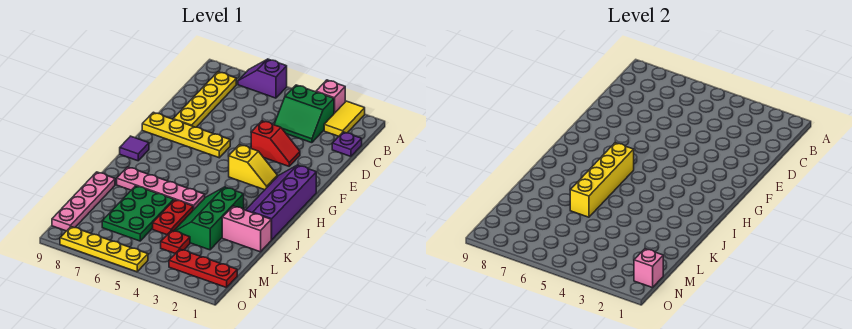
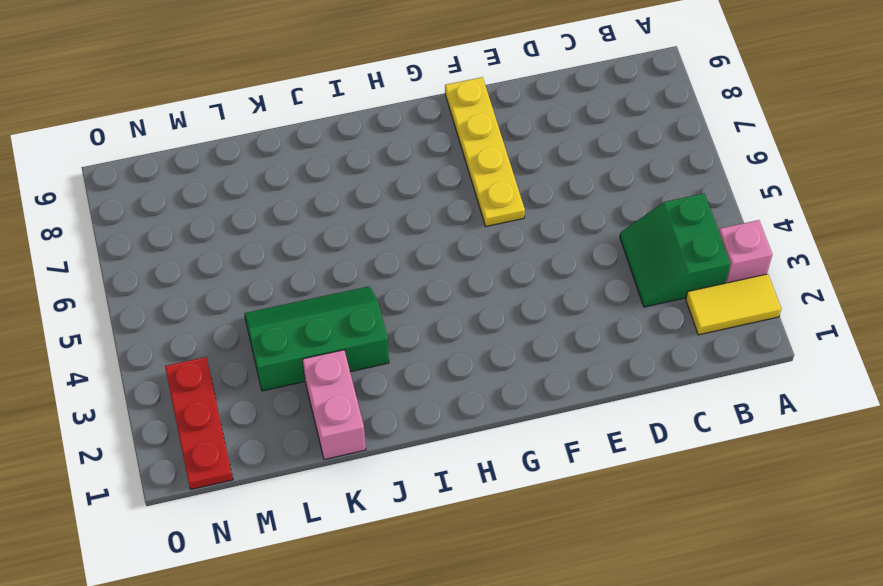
none -> purple slope A6:A7 level 1 top 6
none -> yellow plate B8:E8 level 1
none -> purple plate C1 level 1

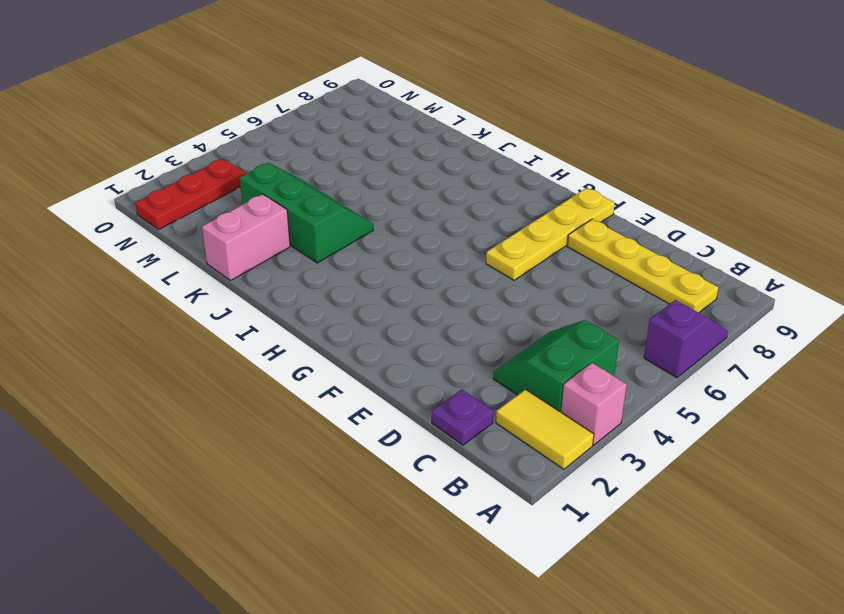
none -> red slope E3:E4 level 1 top 4
none -> purple slope G1:J2 level 1 top 1
none -> yellow slope G3:G4 level 1 top 4

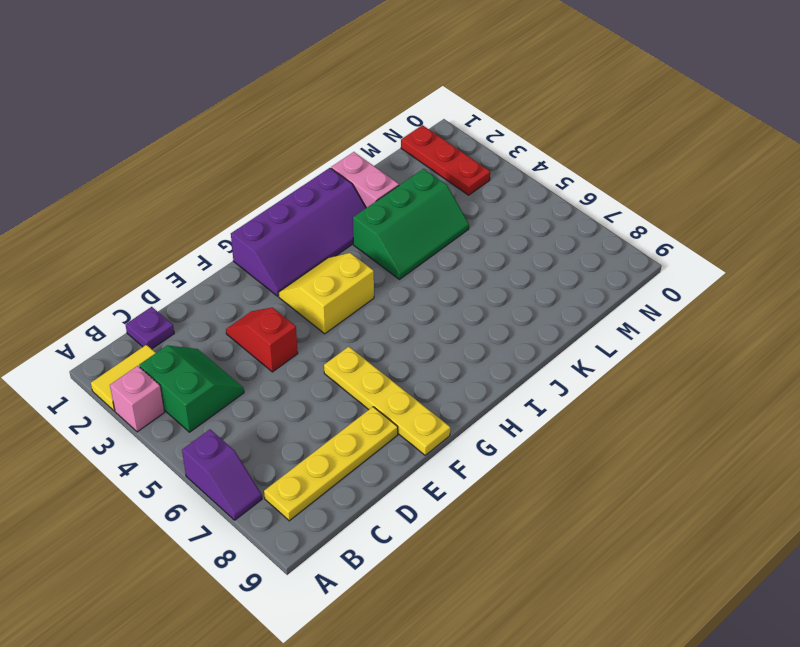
yellow slope G3:H4 level 1 top 4 -> yellow slope G3:G4 level 1 top 4
none -> purple tile H9 level 1
none -> pink plate J5:J8 level 1
none -> red plate K5:L5 level 1

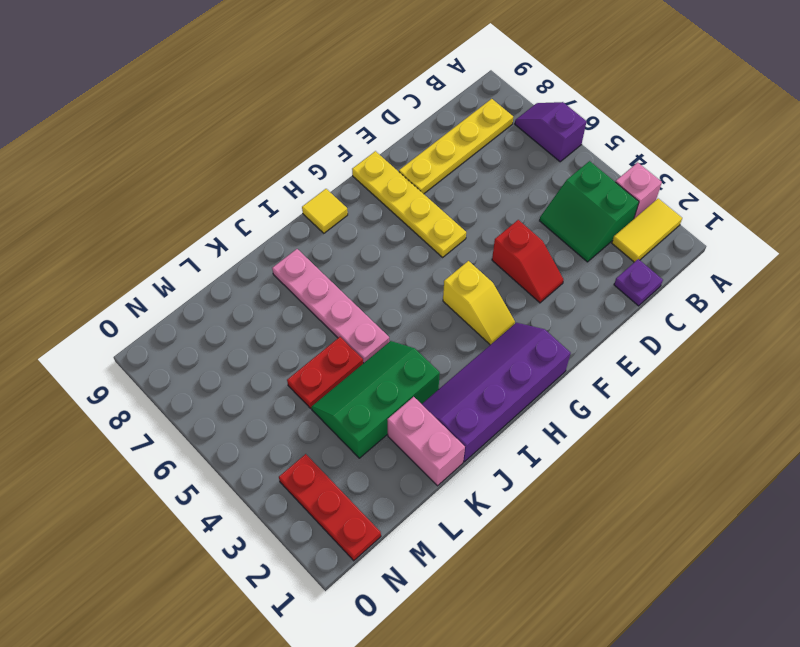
yellow tile H9 level 1 -> purple tile H9 level 1
none -> green plate K6:M7 level 1
none -> pink plate K9:N9 level 1
none -> red plate M4 level 1

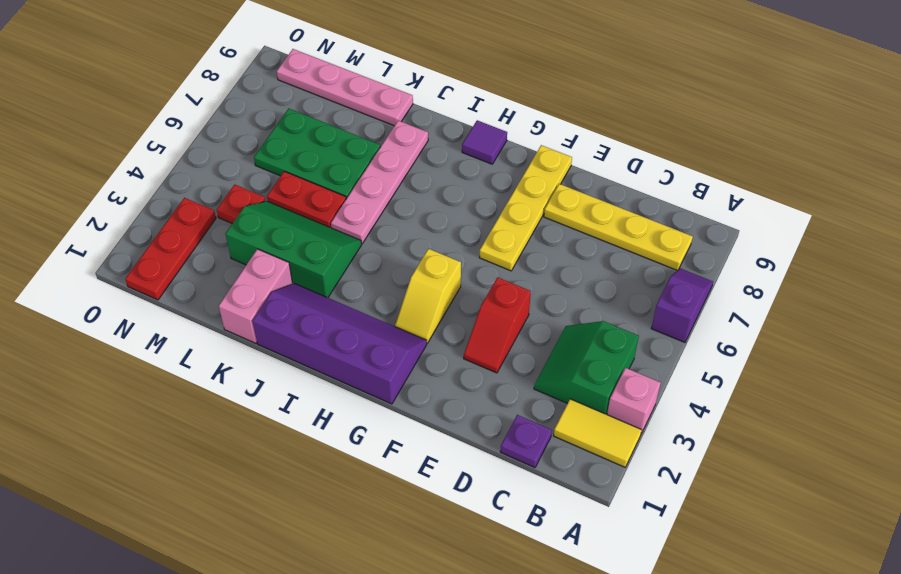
none -> yellow plate O5:O8 level 1
none -> yellow brick H6:K6 level 2
none -> pink brick N1 level 2

